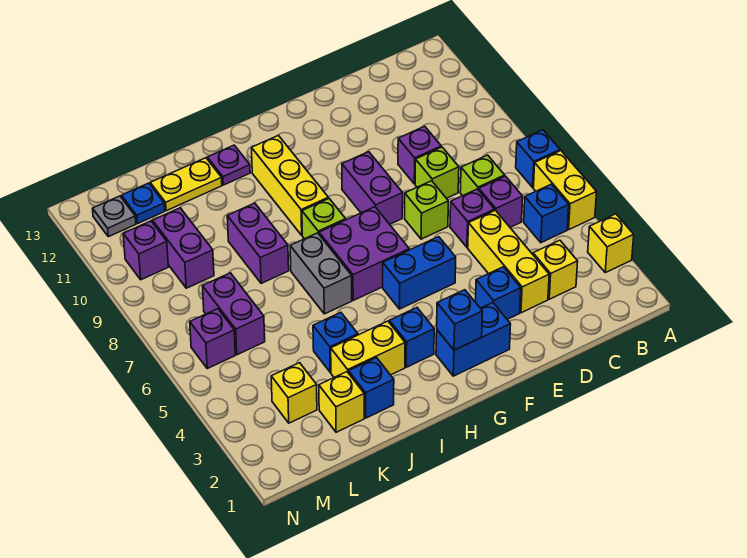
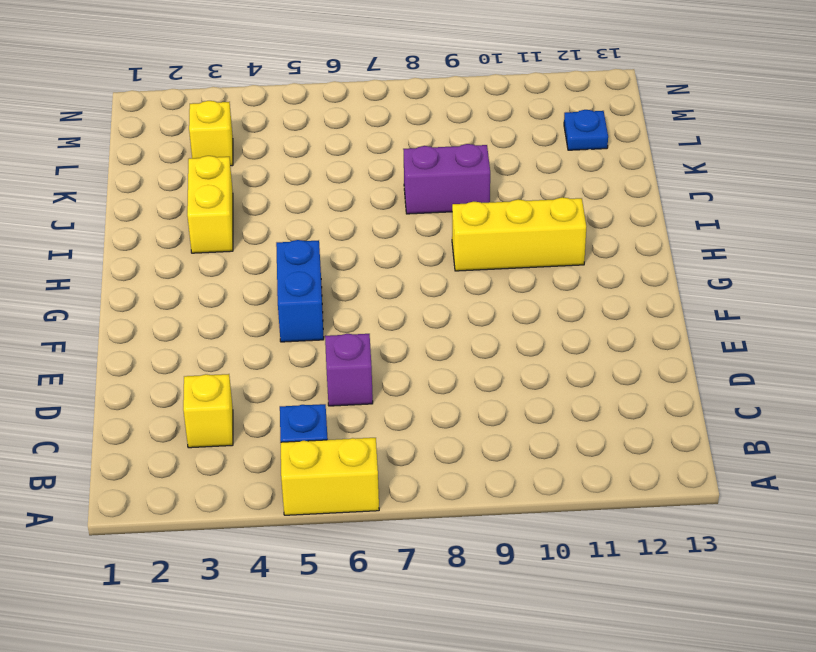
none -> yellow brick A3 level 1
none -> blue brick A7 level 1
none -> purple brick C6 level 1
none -> lime brick C7 level 1

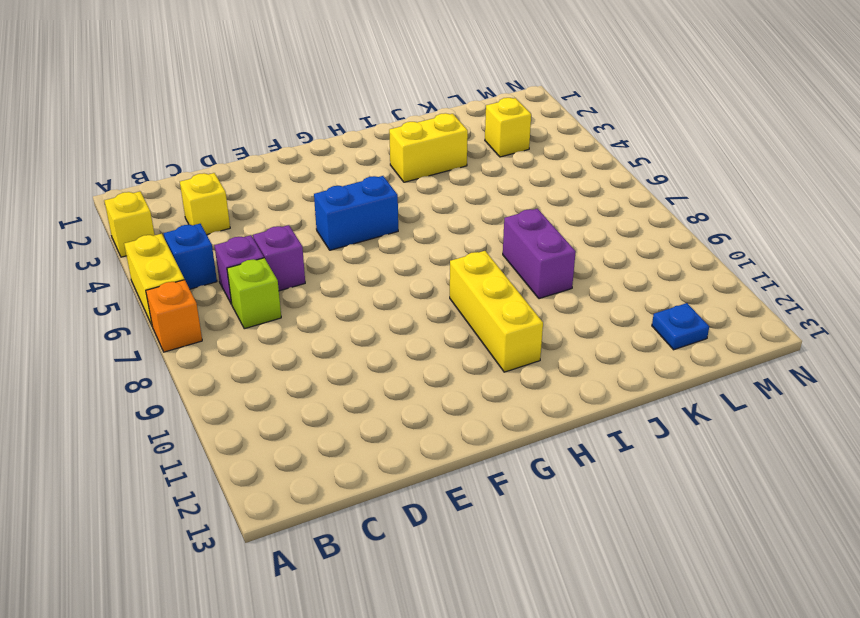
orange brick A7 level 1 -> blue brick A7 level 1
none -> yellow brick D3:D5 level 1
none -> lime brick D8 level 1
none -> purple brick D9 level 1
none -> blue brick E3 level 1

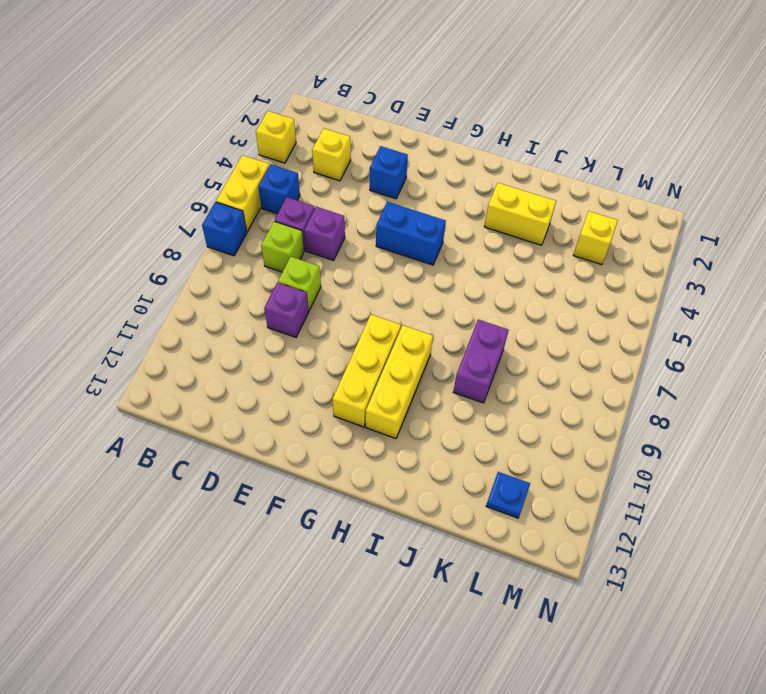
yellow brick G9:G11 level 1 -> yellow brick D3:D5 level 1
none -> lime brick E7 level 1
none -> blue brick F2:G2 level 1
none -> purple brick F8:F9 level 1
none -> purple brick G6:H7 level 1

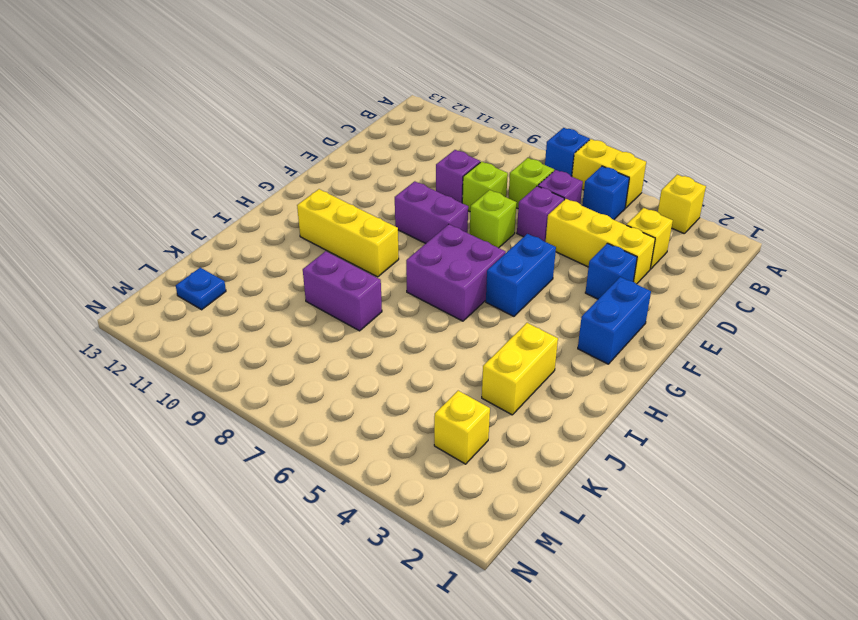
none -> blue brick H3 level 1
none -> lime brick H8 level 1
none -> grey brick I6:I7 level 1
none -> purple plate I12 level 1

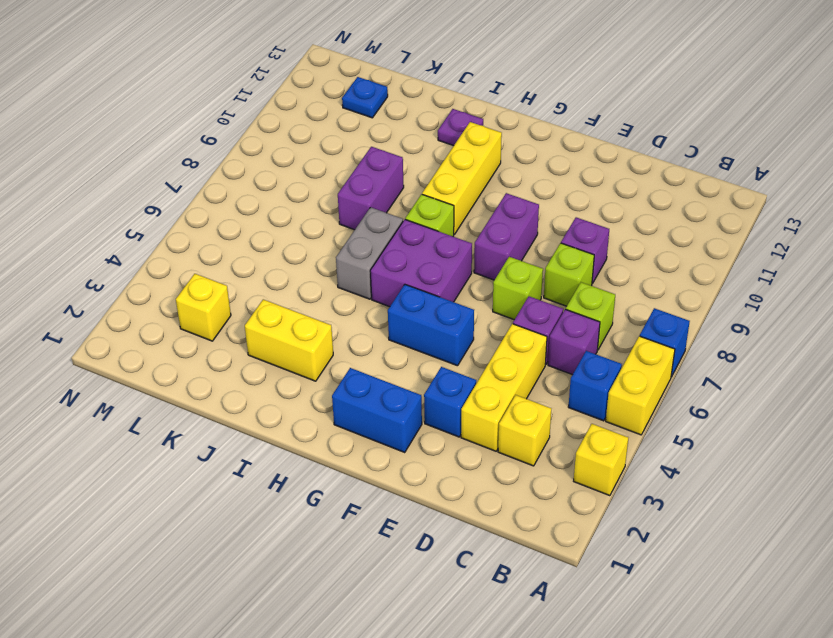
none -> blue brick H3 level 1
none -> blue brick J2 level 1
none -> blue brick J4 level 1
none -> yellow plate J12:K12 level 1

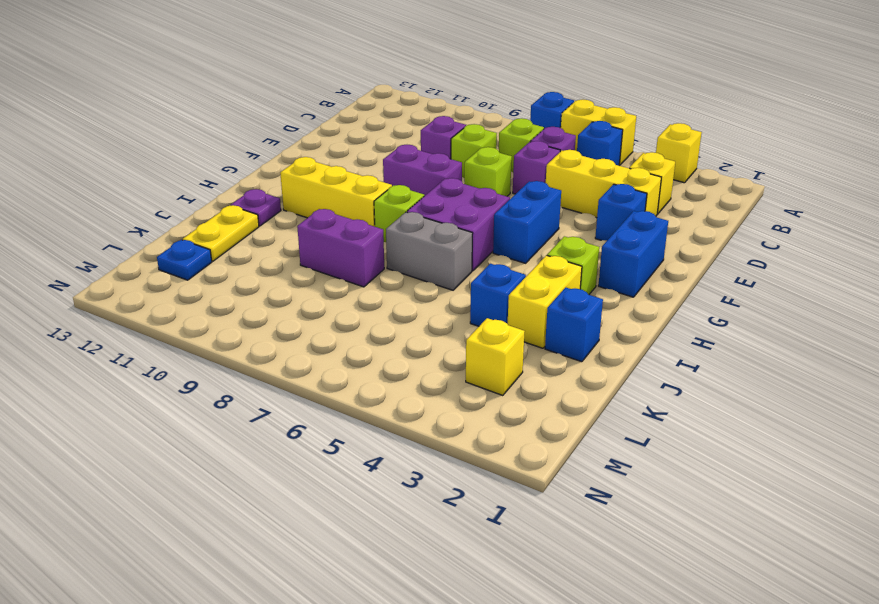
lime brick H3 level 1 -> blue brick H3 level 1
none -> yellow brick K2 level 1
none -> purple brick L6:L7 level 1
none -> purple brick L9:L10 level 1
none -> purple brick M6 level 1

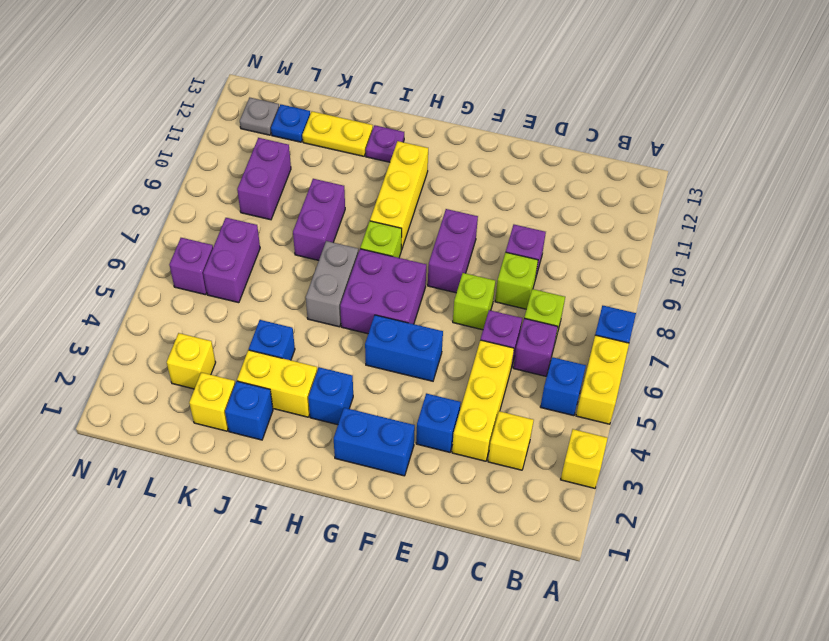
none -> purple brick M10 level 1
none -> blue brick G2 level 2

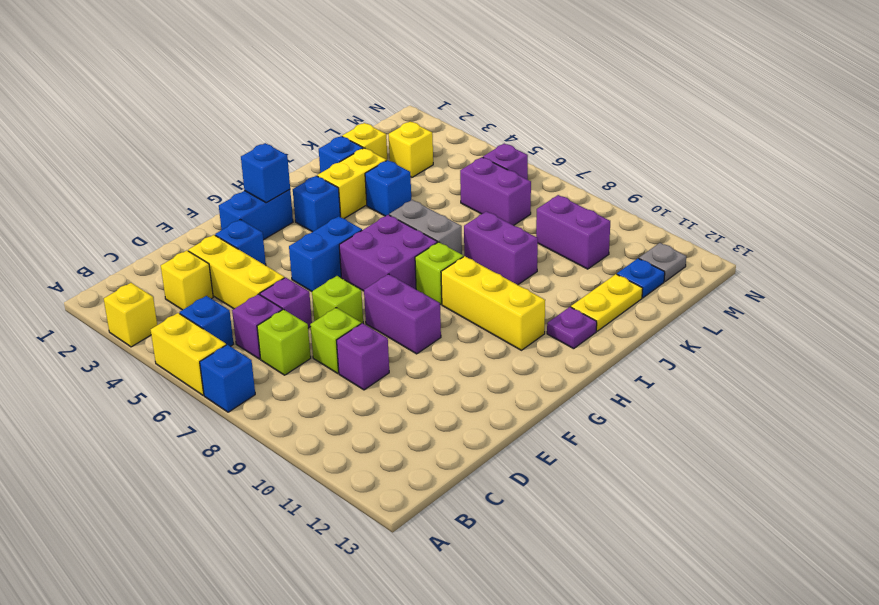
none -> purple brick M10 level 1

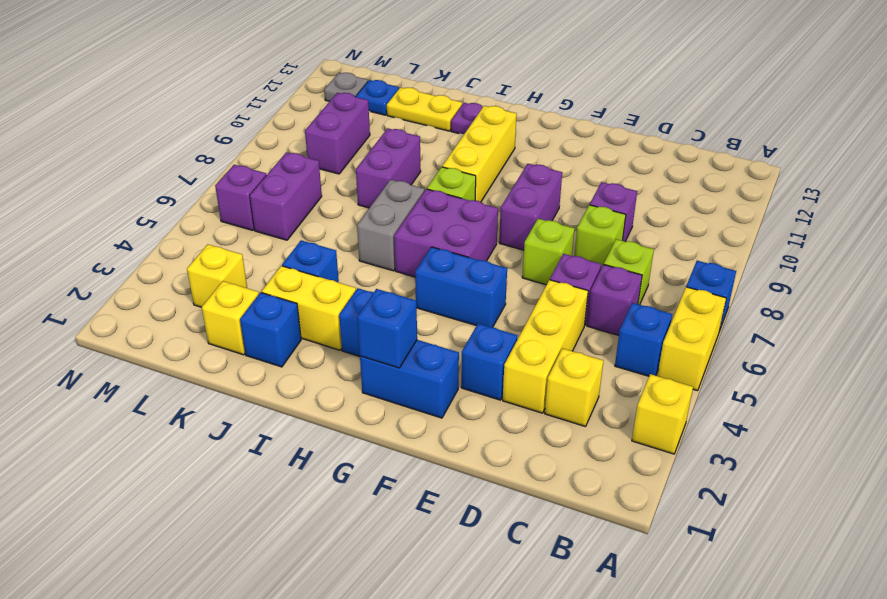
none -> purple brick M10 level 1

